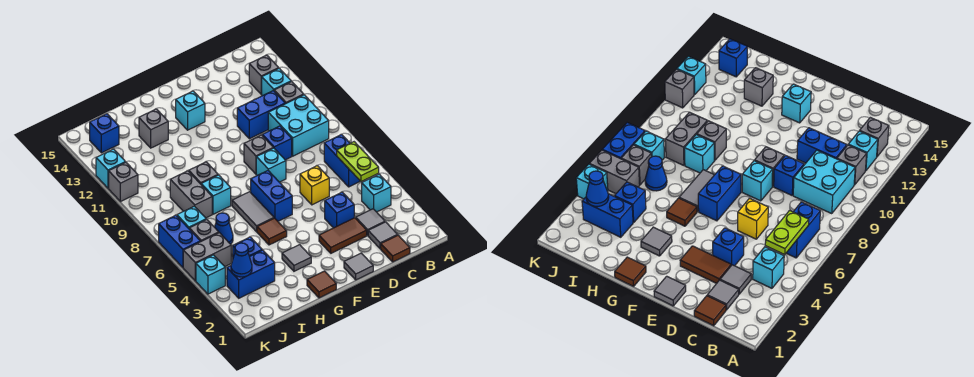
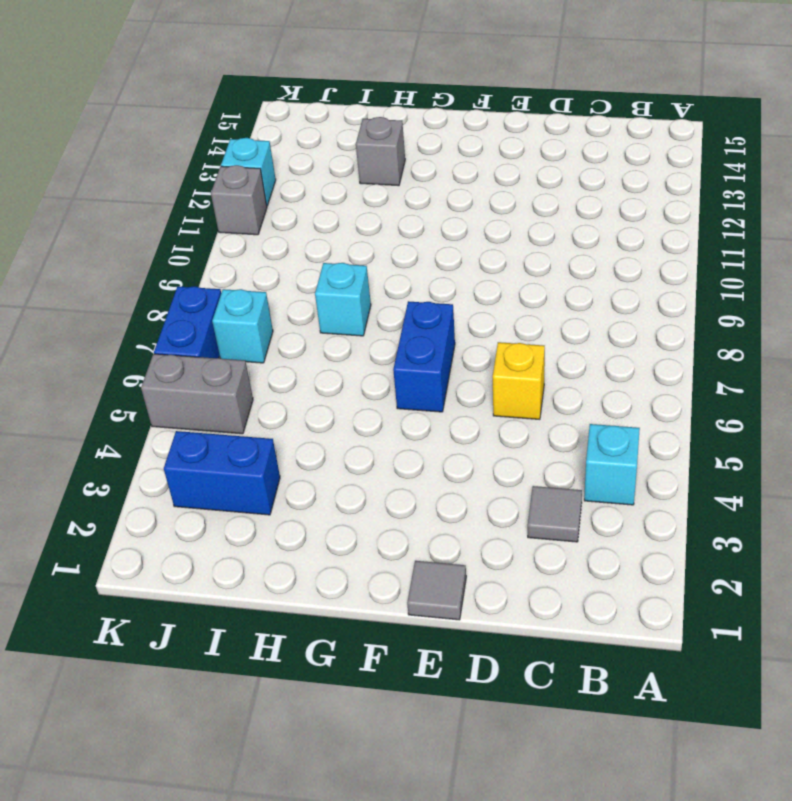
none -> blue brick B6:B7 level 1
none -> cyan brick B9:C10 level 1
none -> grey brick B11 level 1
none -> cyan brick B12 level 1

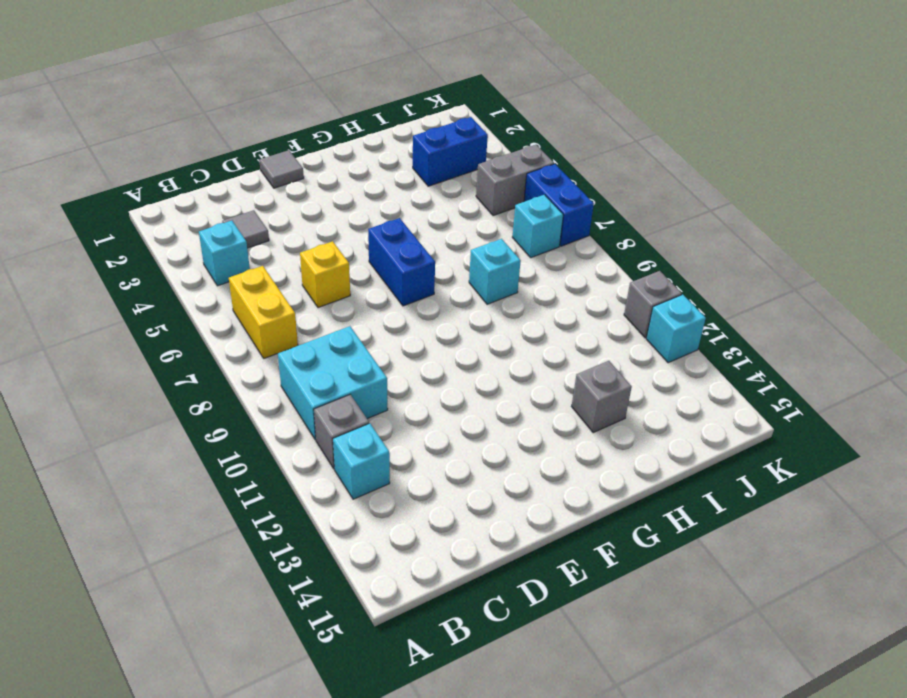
yellow brick B6:B7 level 1 -> blue brick B6:B7 level 1
none -> grey brick B13 level 1
none -> brown tile C1 level 1
none -> grey tile C2 level 1
none -> blue brick C11:D11 level 1

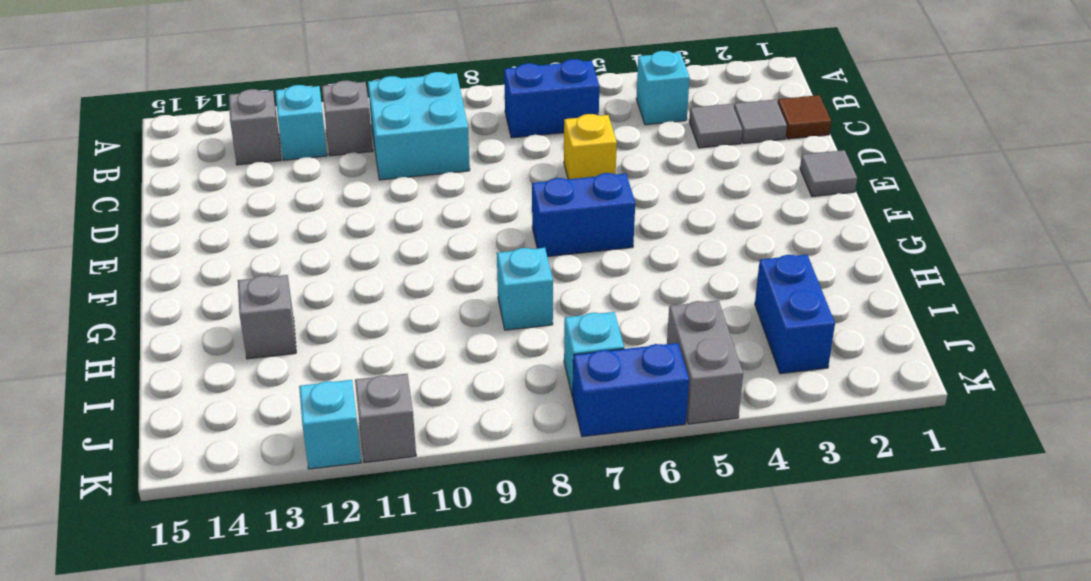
none -> blue brick C11:D11 level 1
none -> brown tile D3:E3 level 1
none -> blue brick D4 level 1
none -> blue brick D9 level 1

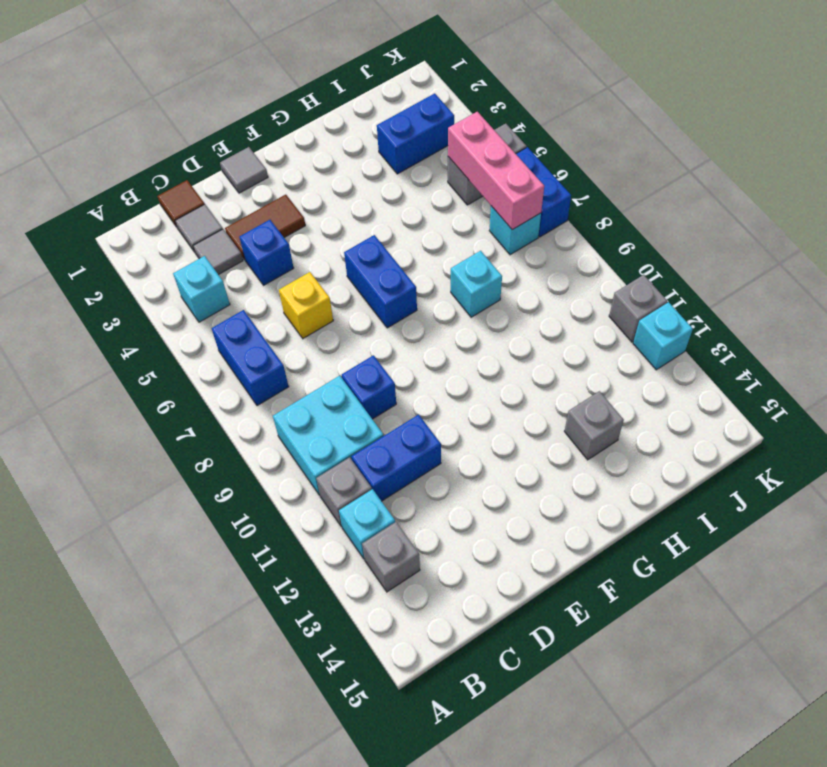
pink brick J5:J7 level 2 -> none
none -> cyan brick E8 level 1
none -> grey brick E9 level 1
none -> cyan brick F13 level 1
none -> brown tile G1 level 1

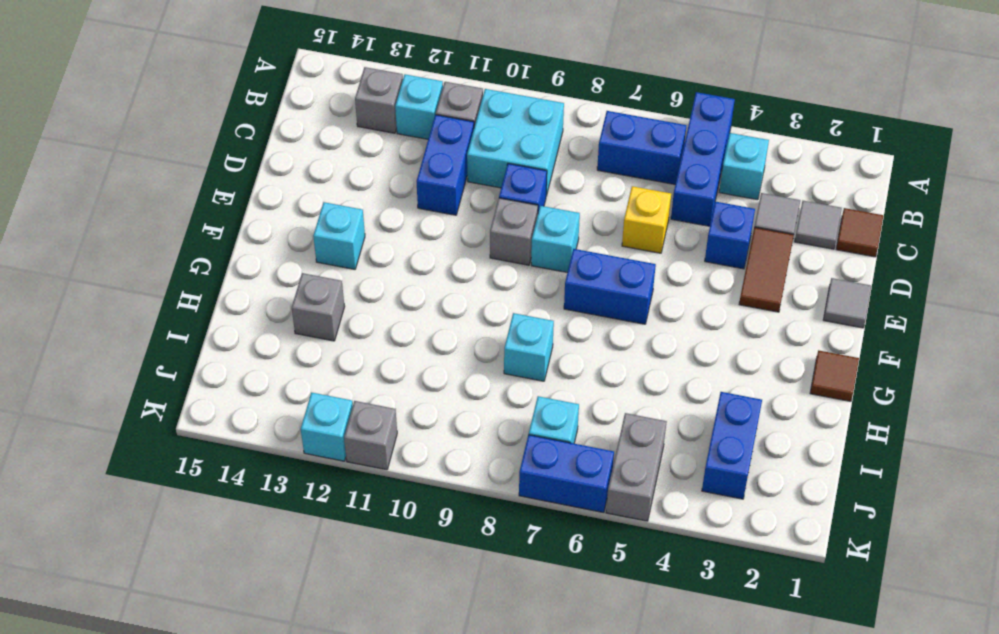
blue brick A5:C5 level 1 -> none
none -> grey tile G3 level 1
none -> brown tile G5 level 1
none -> grey tile G6:G7 level 1
none -> grey brick H9 level 1

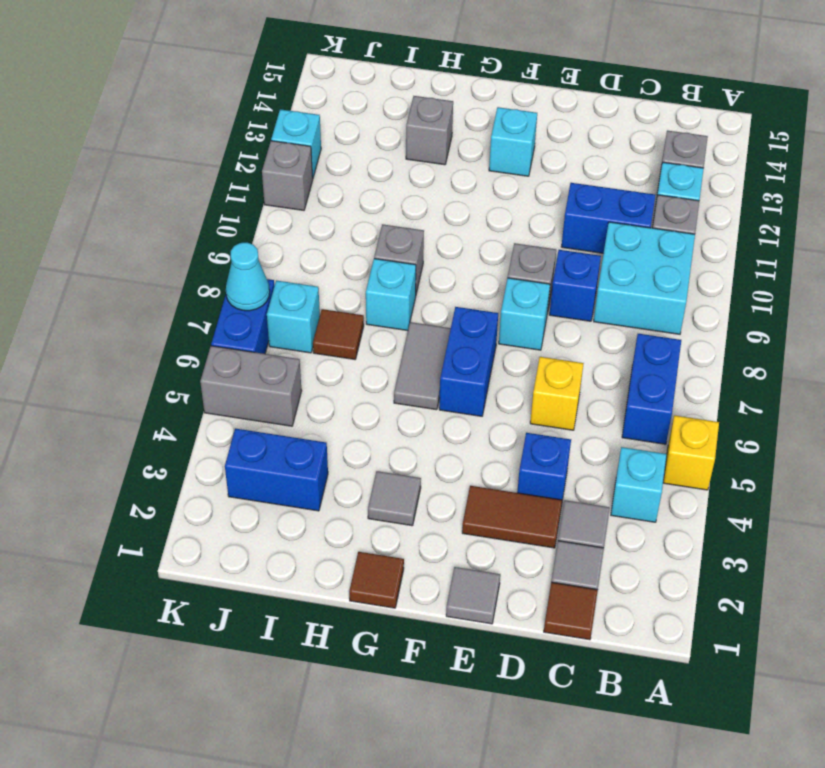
yellow brick A5 level 1 -> none
brown tile I7 level 1 -> brown tile G5 level 1
cyan cone K7 level 2 -> none
none -> blue brick I4 level 1
none -> blue cone I6 level 1
none -> grey brick I8:I9 level 1
none -> grey brick J6 level 1

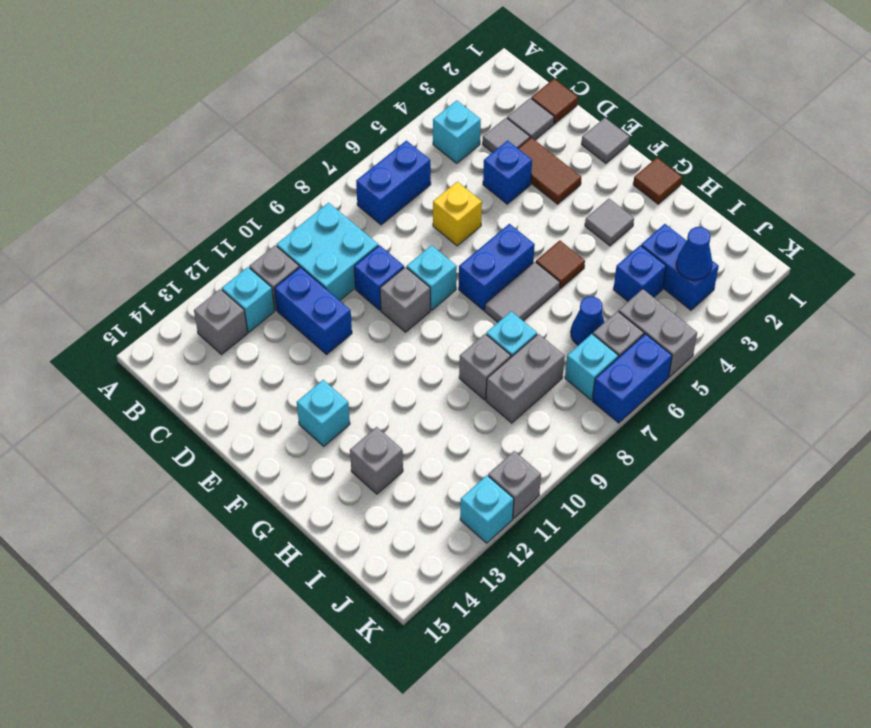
none -> blue brick J14 level 1
none -> cyan brick K4 level 1
none -> lime plate B5:B6 level 2

